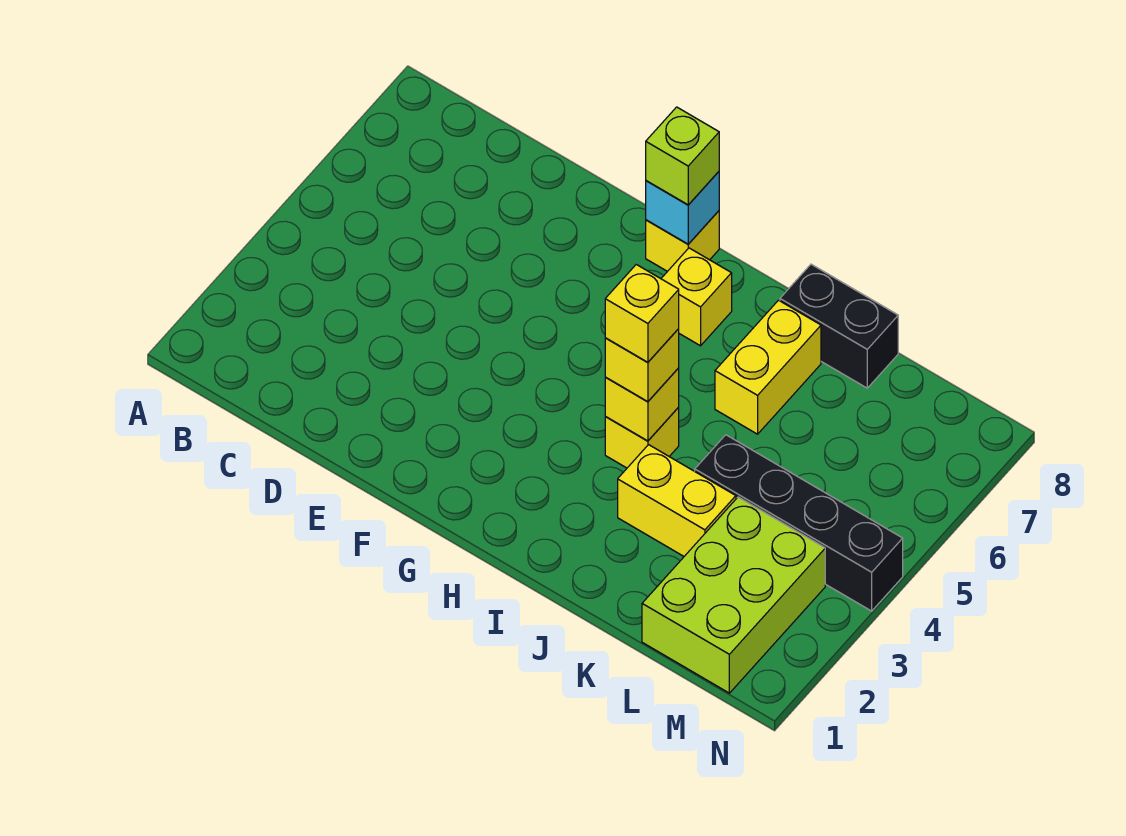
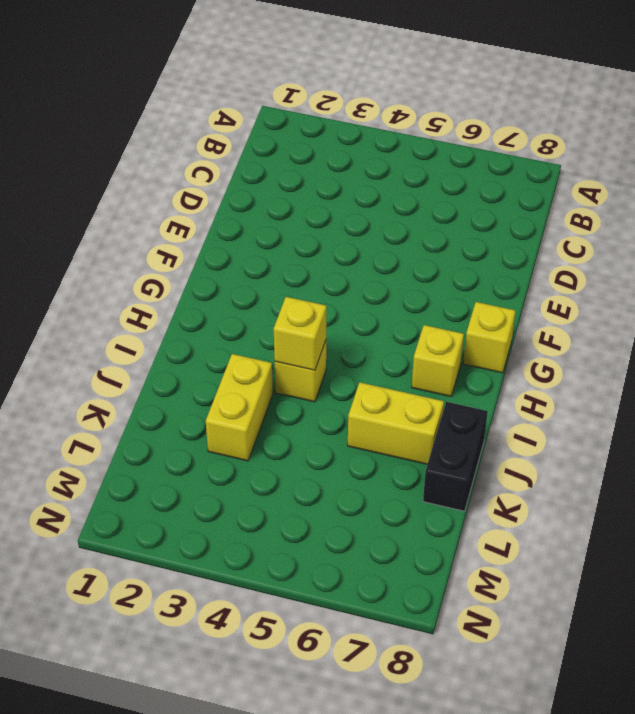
none -> black brick K4:N4 level 1
none -> lime brick L1:M3 level 1
none -> cyan brick G8 level 2

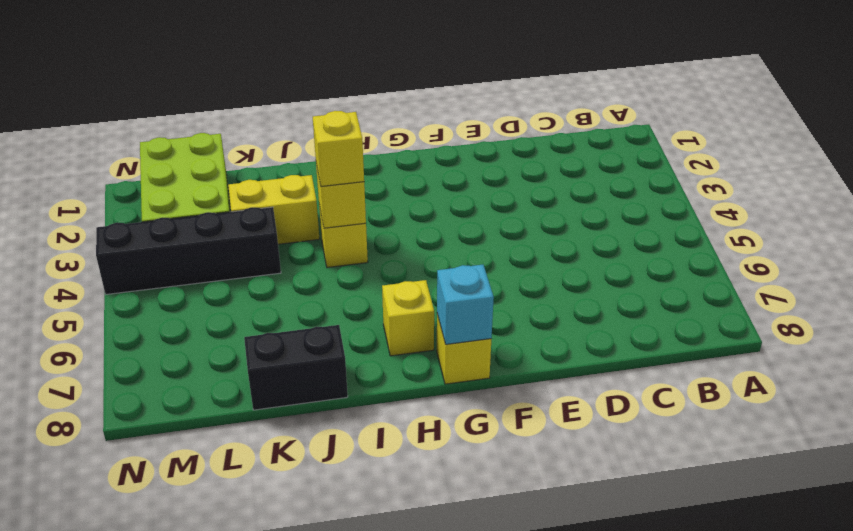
none -> yellow brick J6:J7 level 1
none -> lime brick G8 level 3
none -> yellow brick I4 level 4

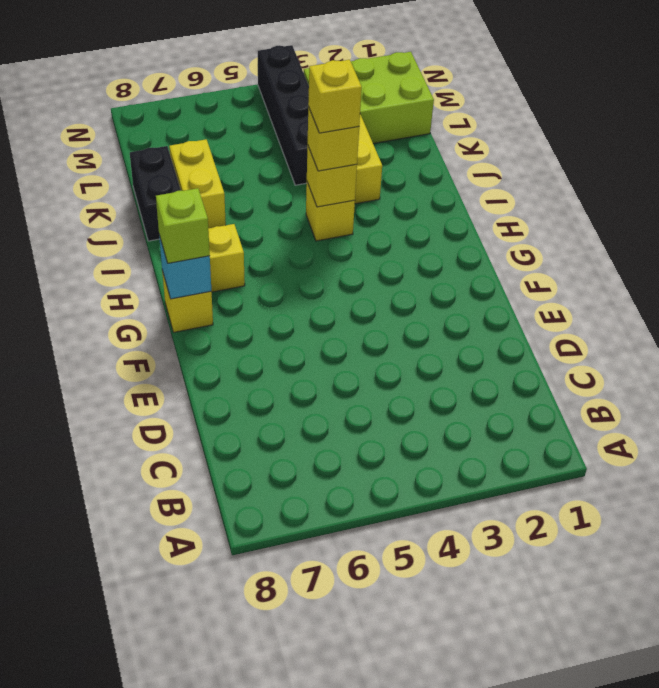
yellow brick J7:K7 level 1 -> yellow brick J6:J7 level 1

